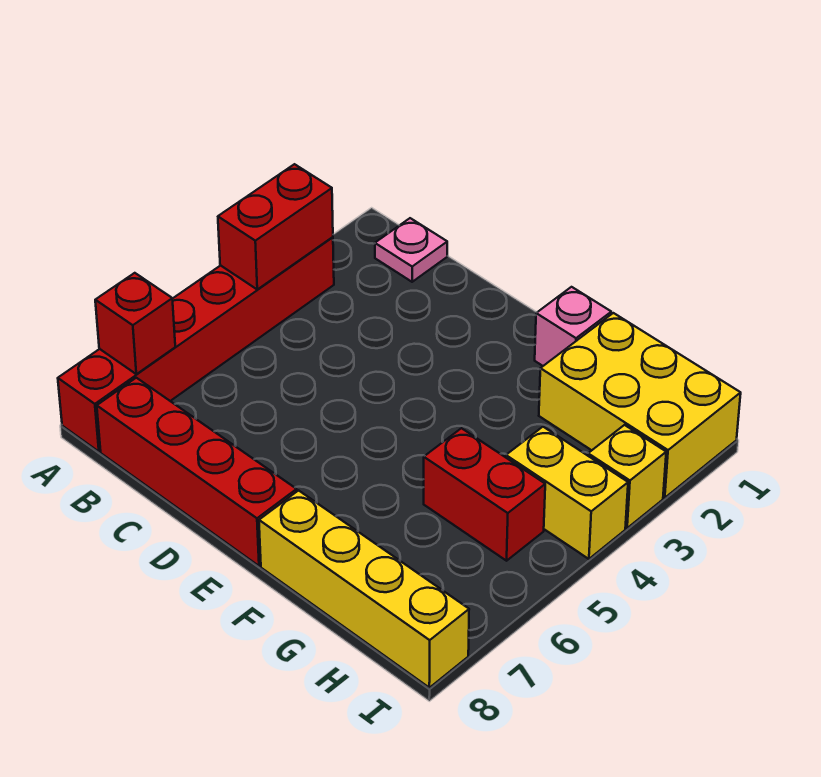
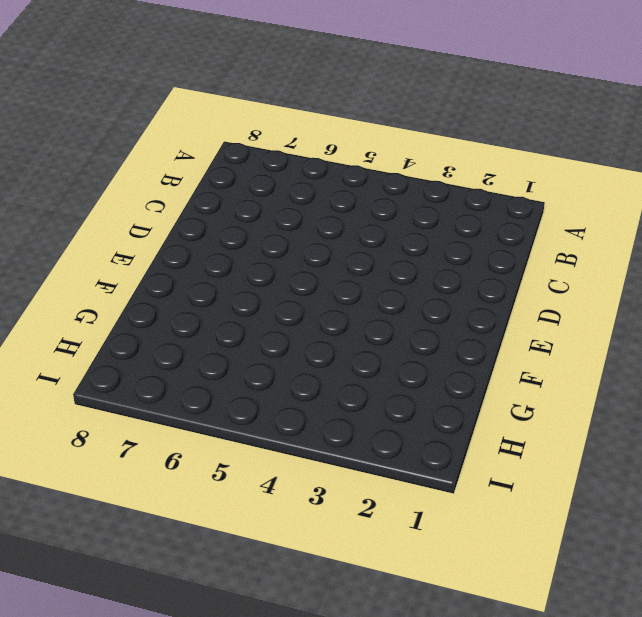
none -> red brick A3:A8 level 1
none -> pink plate B1 level 1

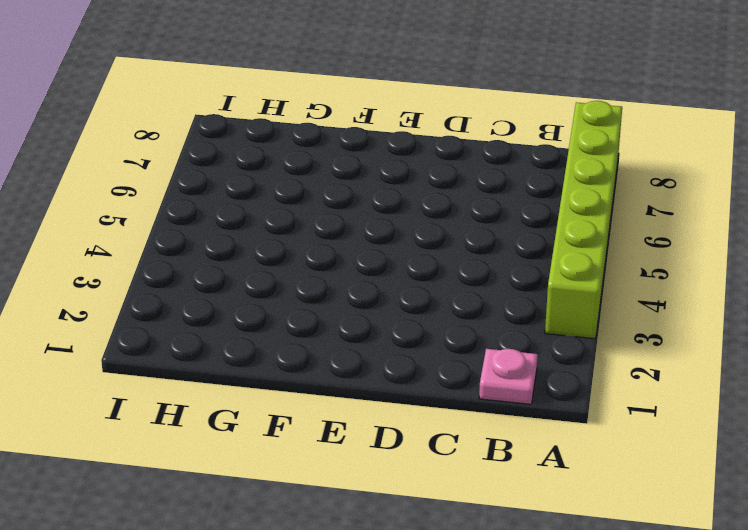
lime brick A3:A8 level 1 -> red brick A3:A8 level 1
none -> red brick B8:E8 level 1
none -> pink brick F1 level 1

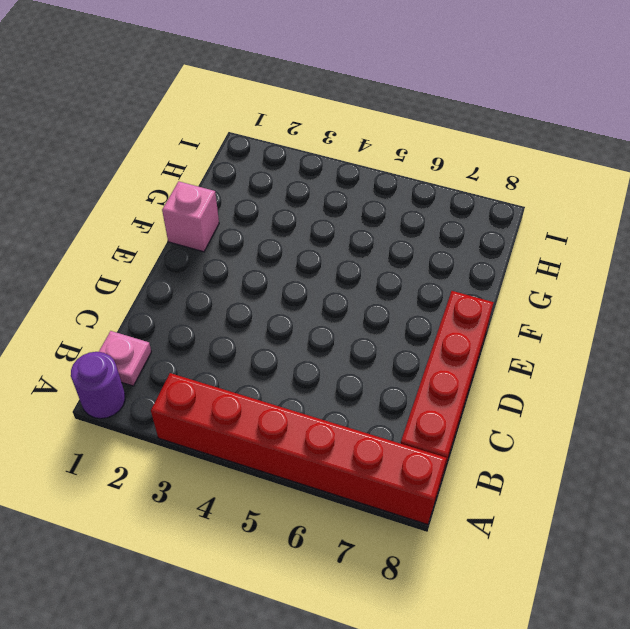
purple round brick A1 level 1 -> none
none -> yellow brick F8:I8 level 1
none -> yellow brick G1:I2 level 1

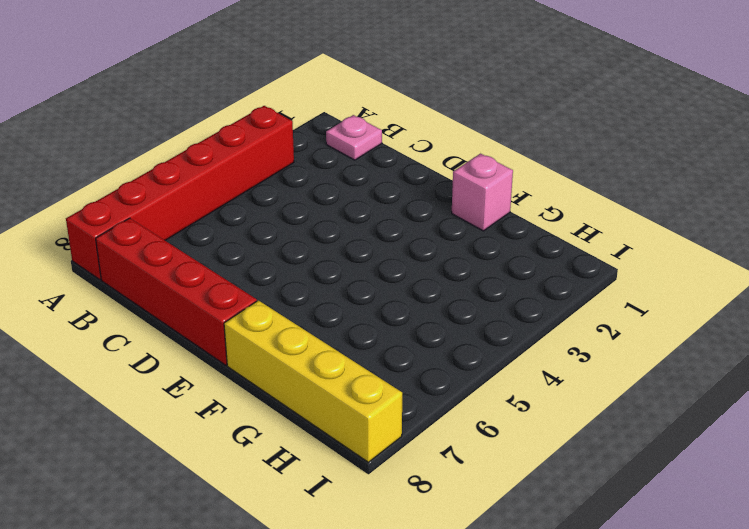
none -> yellow brick G1:I2 level 1
none -> red brick G5:H5 level 1

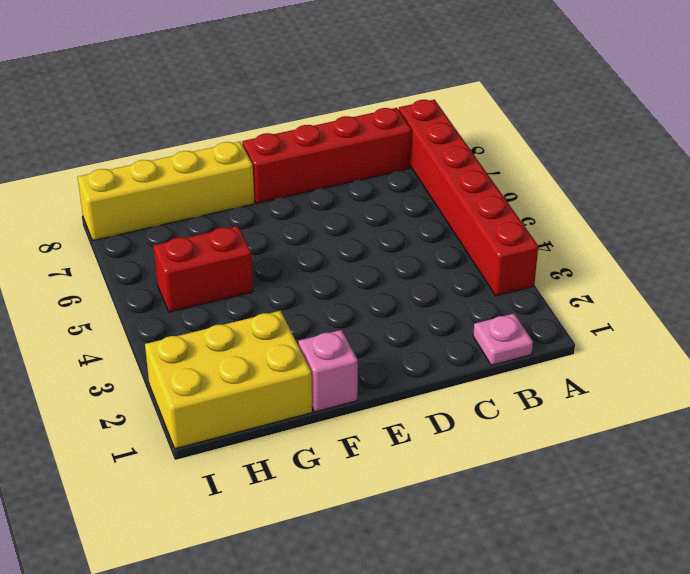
none -> yellow brick H4:I4 level 1
none -> yellow brick I3 level 1

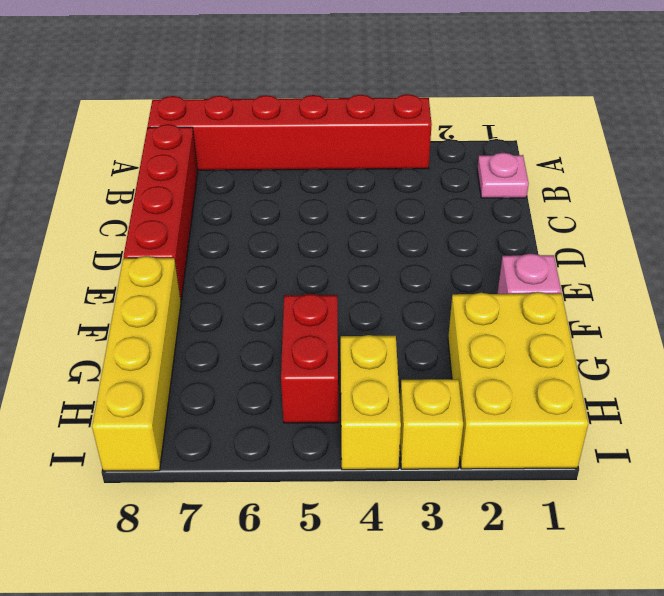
none -> red brick A3:A4 level 2
none -> red brick A7 level 2

